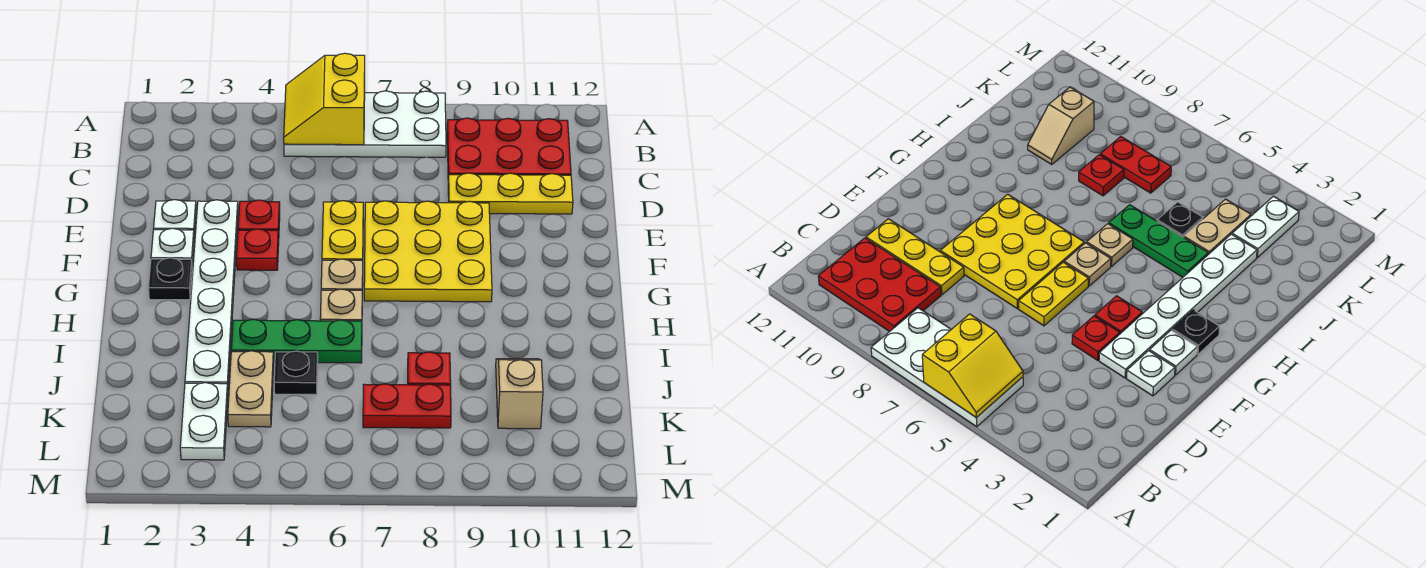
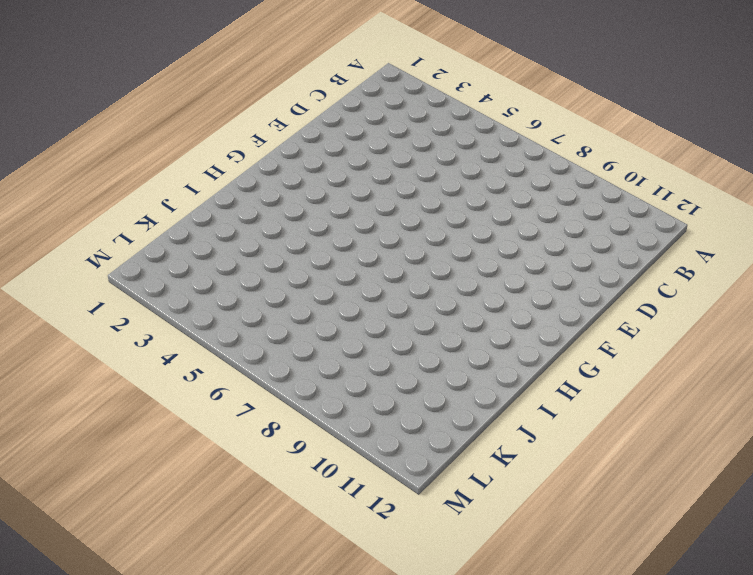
none -> white plate A5:B8 level 1
none -> red plate B9:C11 level 1
none -> yellow plate D9:D11 level 1

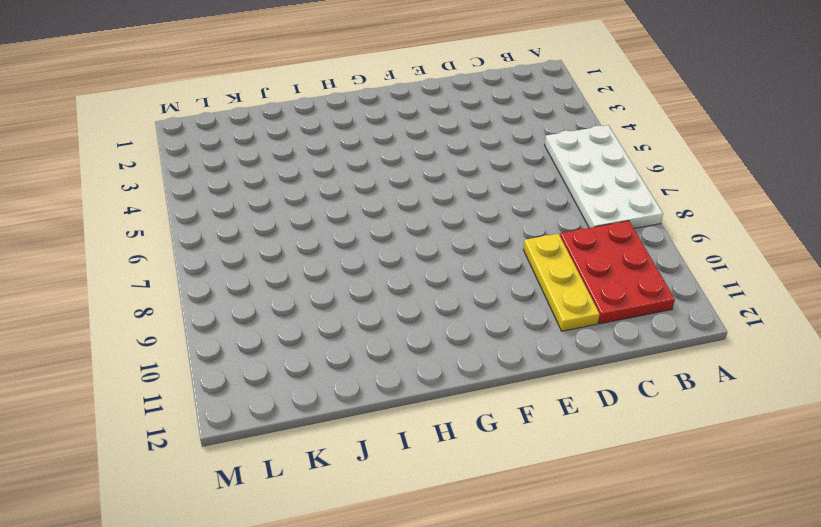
none -> white plate E2 level 1
none -> white plate E3:J3 level 1
none -> red plate E4 level 1

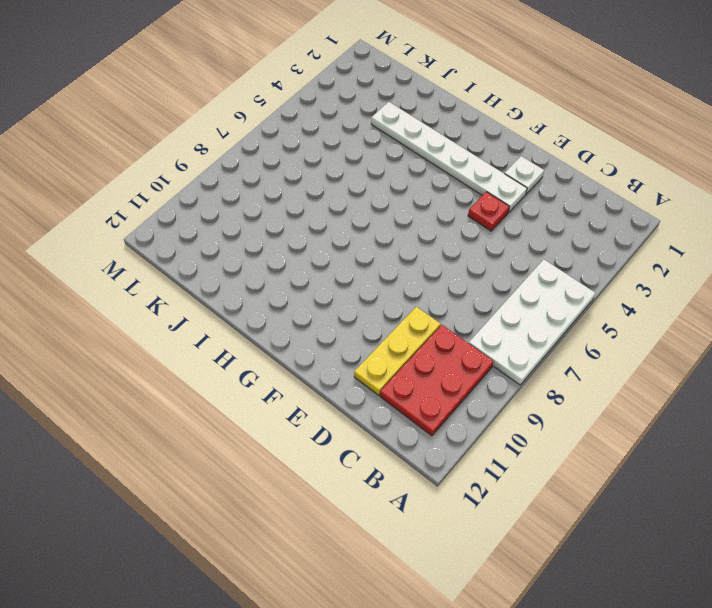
none -> yellow plate E6:F6 level 1
none -> yellow plate E7:G9 level 1
none -> white plate F2 level 1

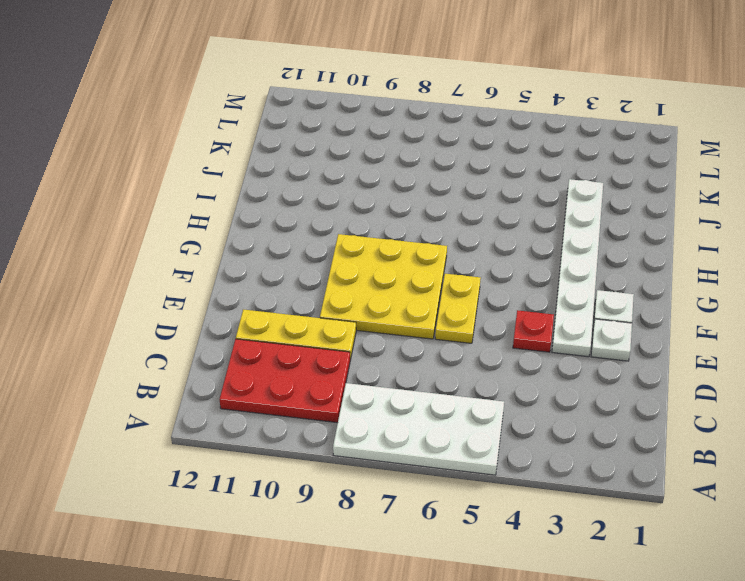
none -> red plate F4 level 1
none -> black plate G2 level 1
none -> tan plate G6 level 1

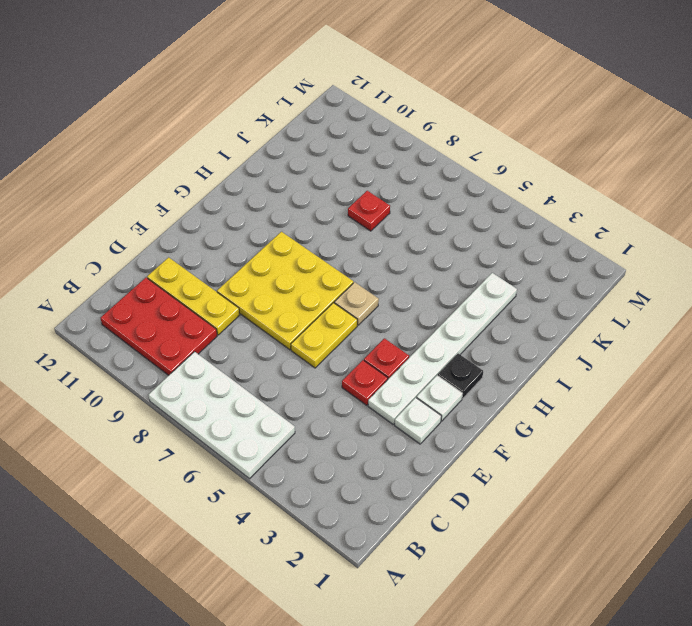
none -> tan plate H6 level 1
none -> green plate I4:I6 level 1
none -> tan plate J4:K4 level 1

